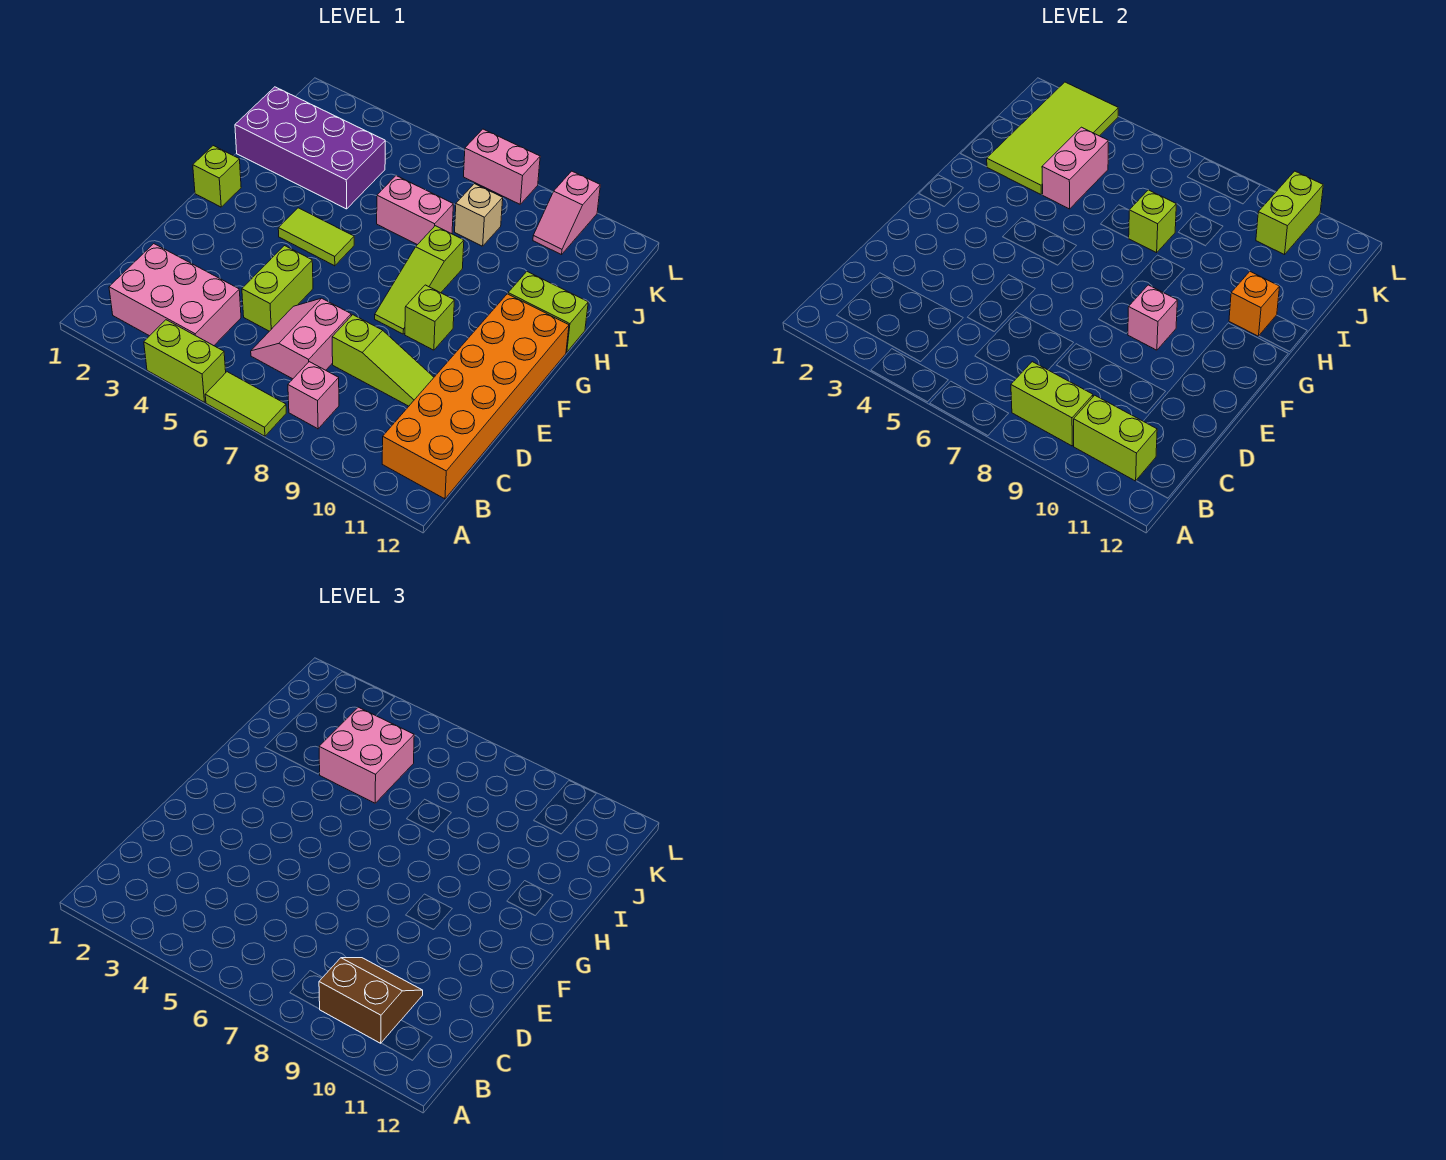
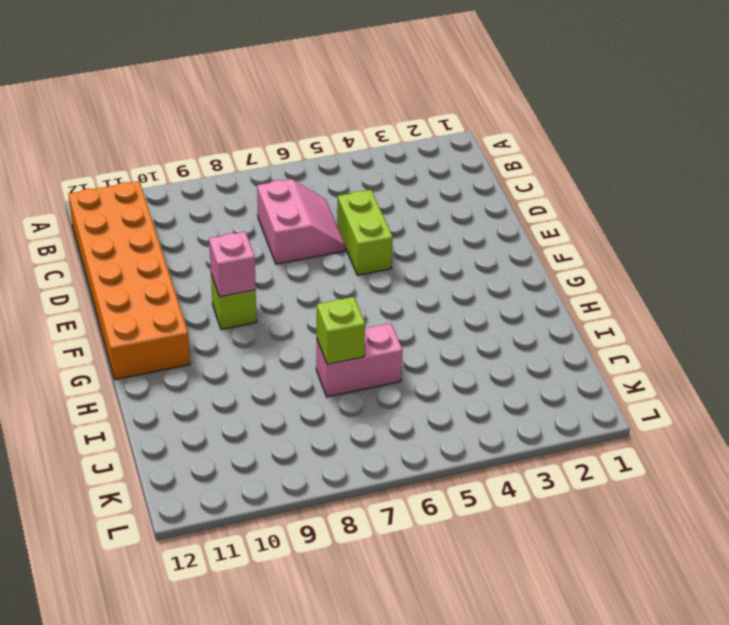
none -> lime brick A4:A5 level 1
none -> lime tile A6:A7 level 1
none -> pink brick B2:C4 level 1

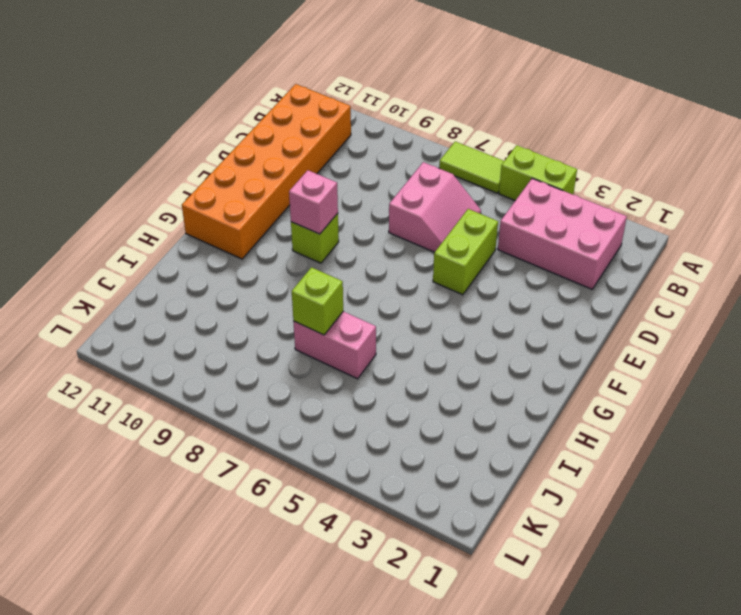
none -> pink brick B8 level 1
none -> lime slope D8:D10 level 1 top 8
none -> lime slope F8:H8 level 1 top H

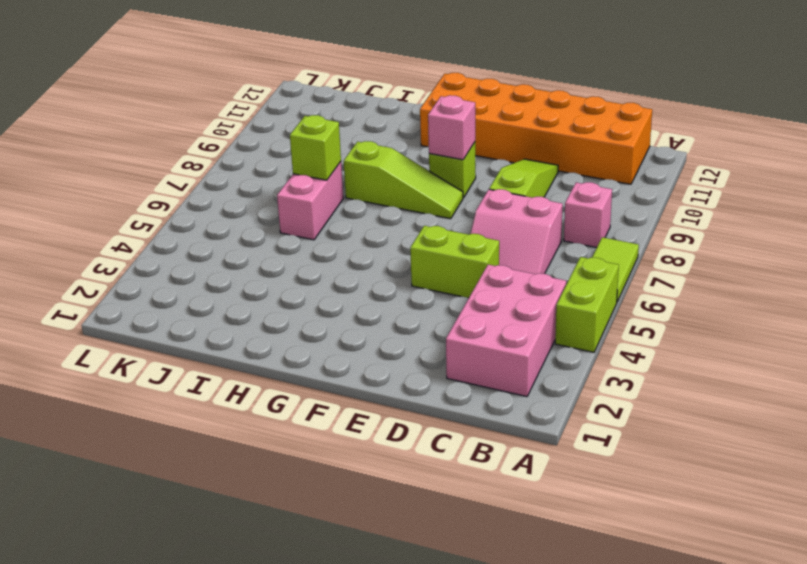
none -> lime brick G1 level 1
none -> lime tile G4:G5 level 1
none -> lime brick H11:H12 level 1

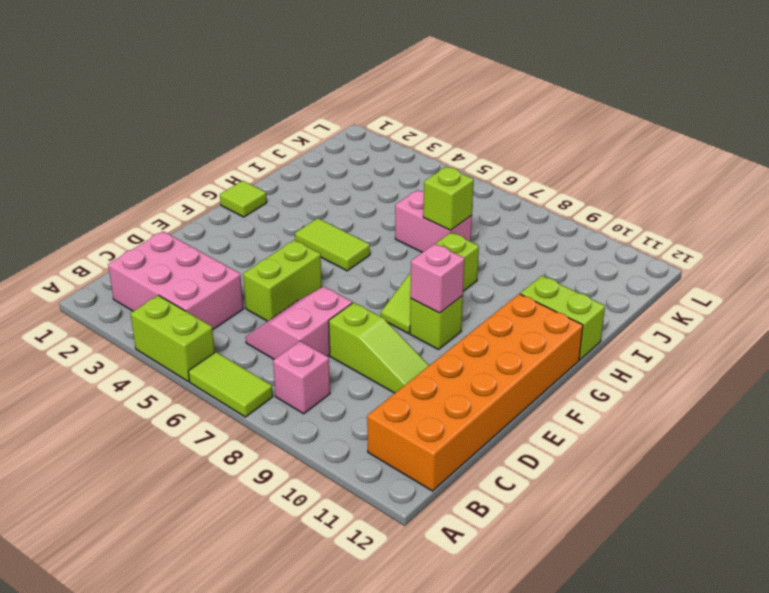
lime tile G1 level 1 -> lime brick G1 level 1
none -> purple brick I1:J4 level 1
none -> tan brick J8 level 1
none -> pink slope K10:L10 level 1 top L

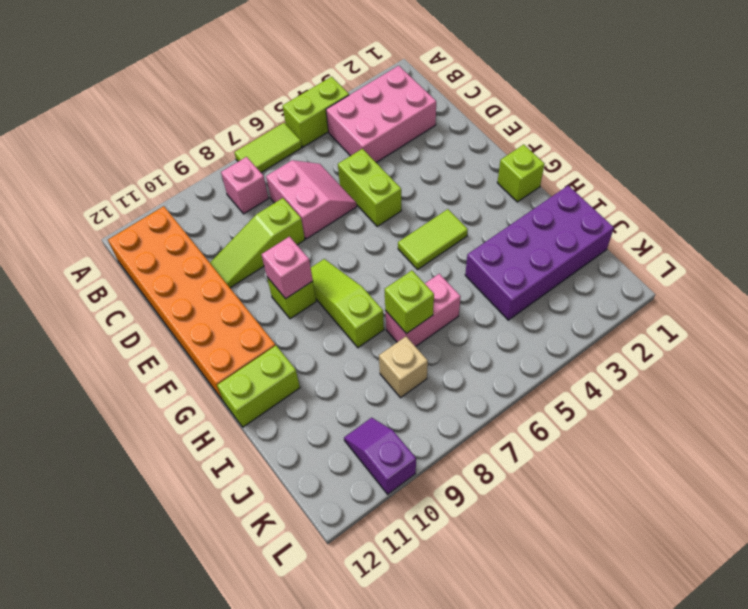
purple slope K10:L10 level 1 top L -> pink slope K10:L10 level 1 top L
none -> pink brick L7:L8 level 1
none -> lime brick B8:B9 level 2
none -> lime brick B10:B11 level 2

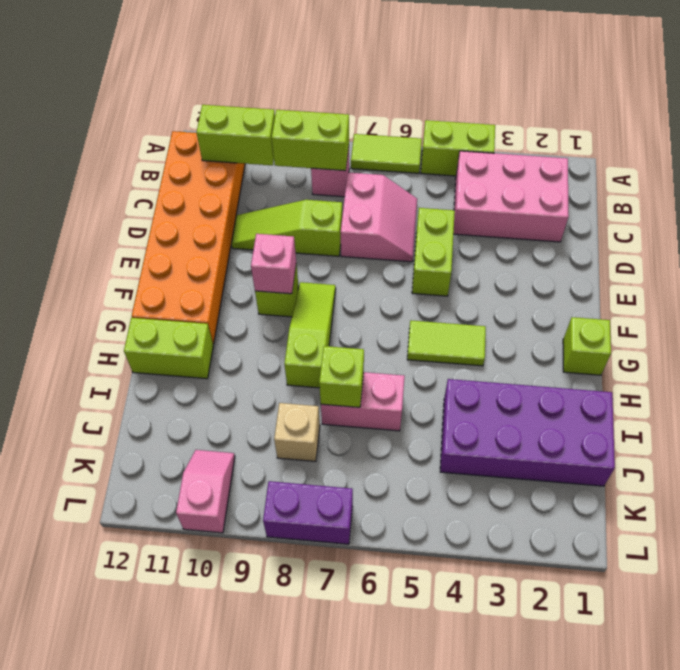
purple brick L7:L8 level 1 -> pink brick L7:L8 level 1
none -> orange brick H11 level 2
none -> lime tile I2:L3 level 2
none -> pink brick I4:J4 level 2

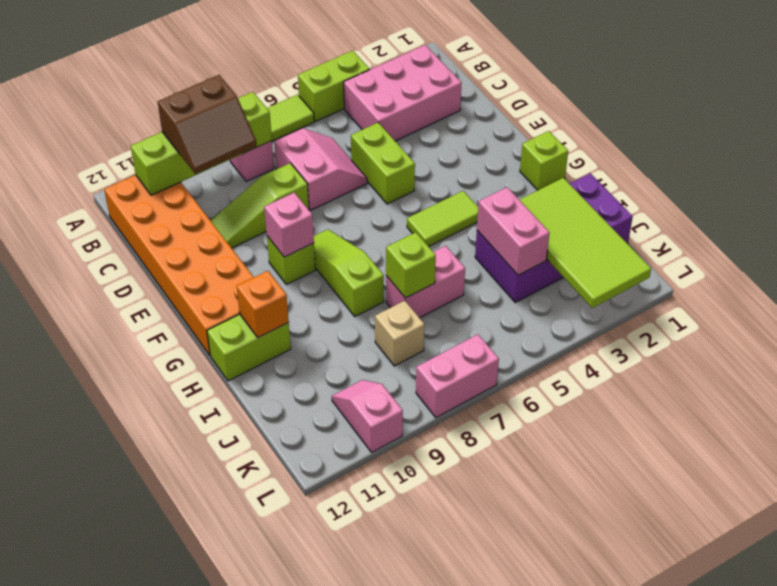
none -> lime brick K10:L10 level 2
none -> pink brick I4:J5 level 3

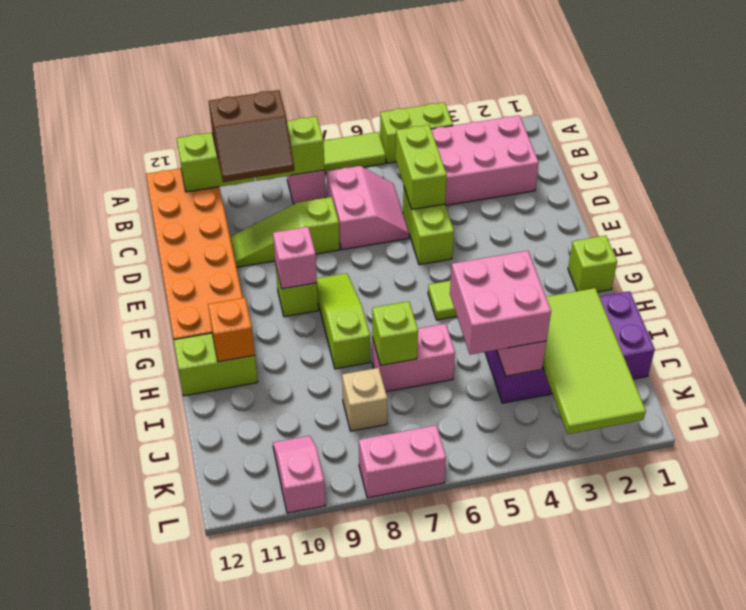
lime brick C5:D5 level 2 -> lime brick K10:L10 level 2

